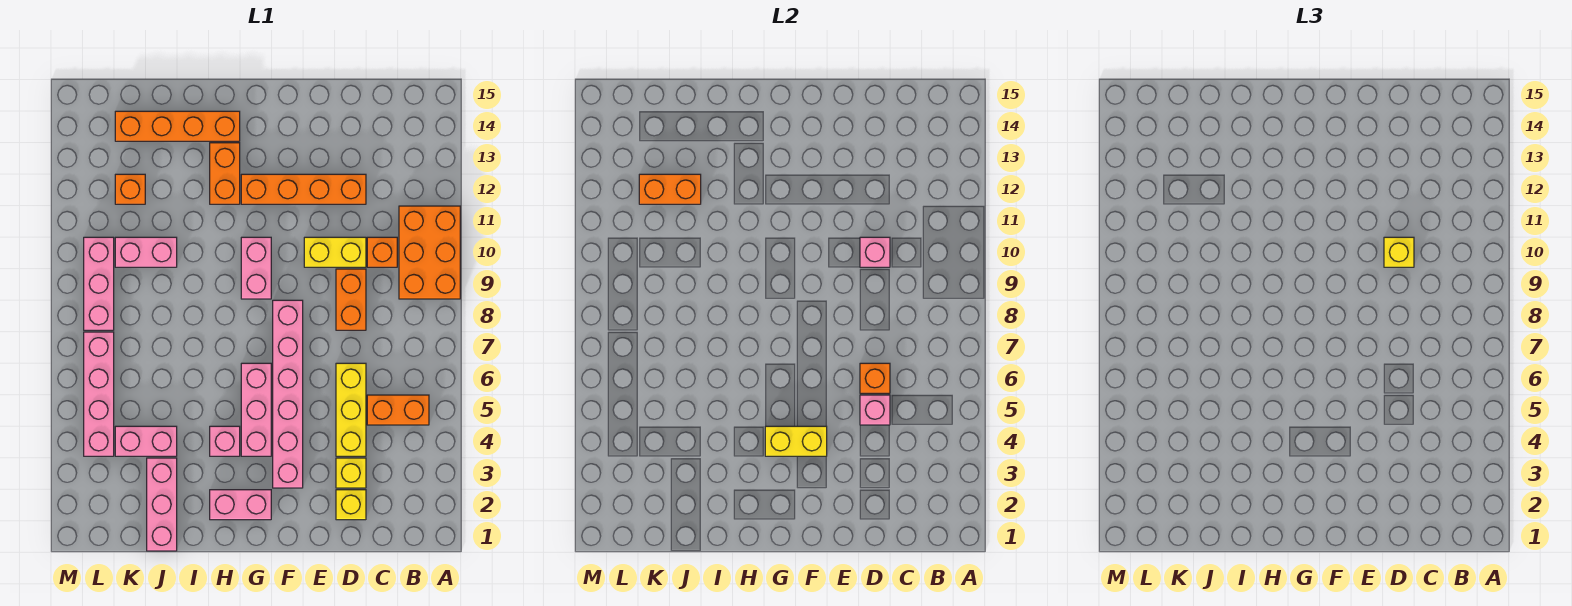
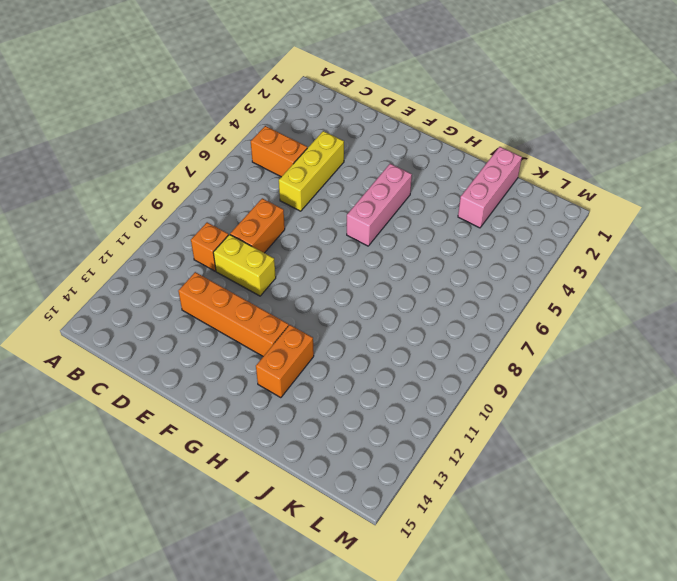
none -> orange brick A9:B11 level 1
none -> yellow brick D2 level 1
none -> yellow brick D3 level 1

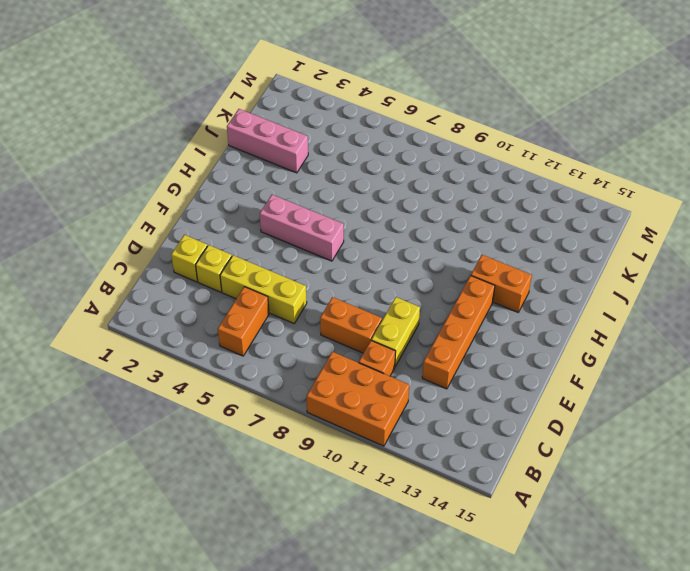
none -> pink brick F3:F8 level 1
none -> pink brick G2:H2 level 1
none -> pink brick G9:G10 level 1

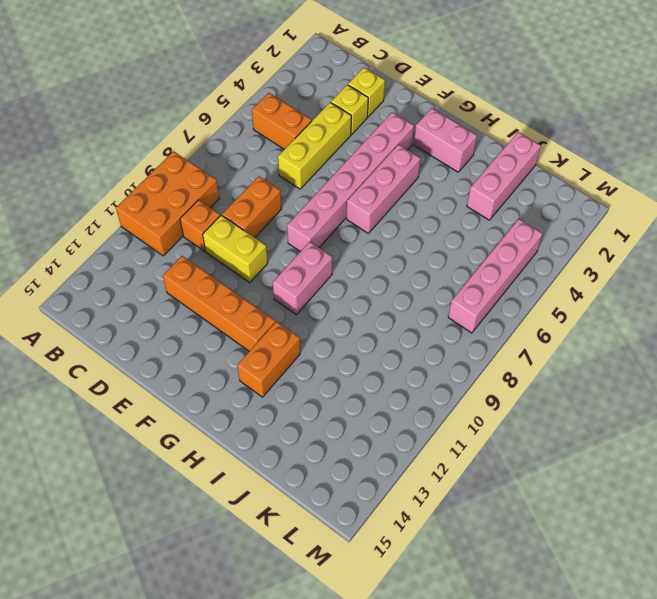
none -> pink brick H4 level 1
none -> orange brick H14:K14 level 1
none -> pink brick J4:K4 level 1

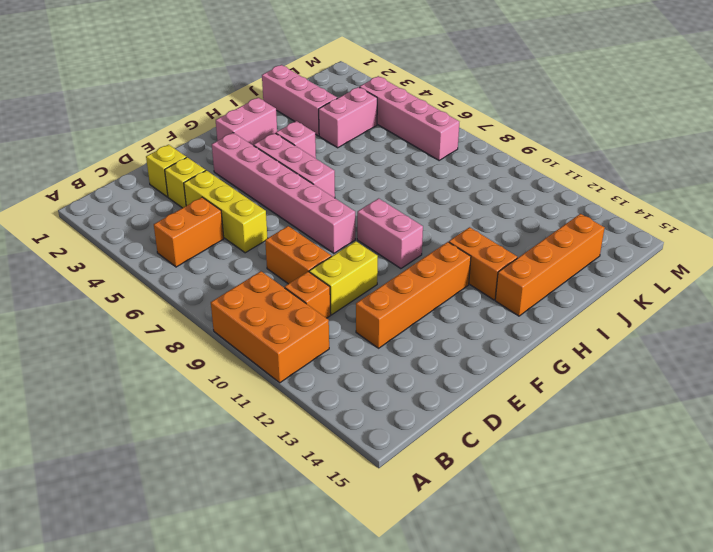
none -> pink brick J10:K10 level 1
none -> orange brick K12 level 1
none -> pink brick L8:L10 level 1

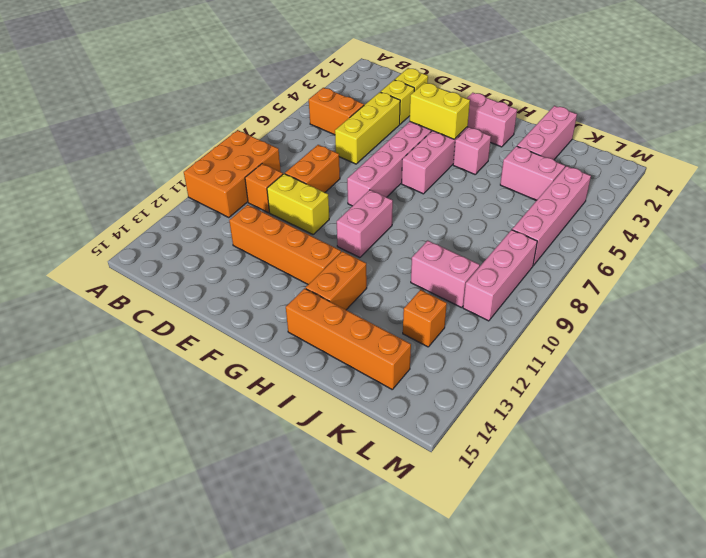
none -> pink brick D5 level 2
none -> orange brick D6 level 2
none -> pink brick D10 level 2

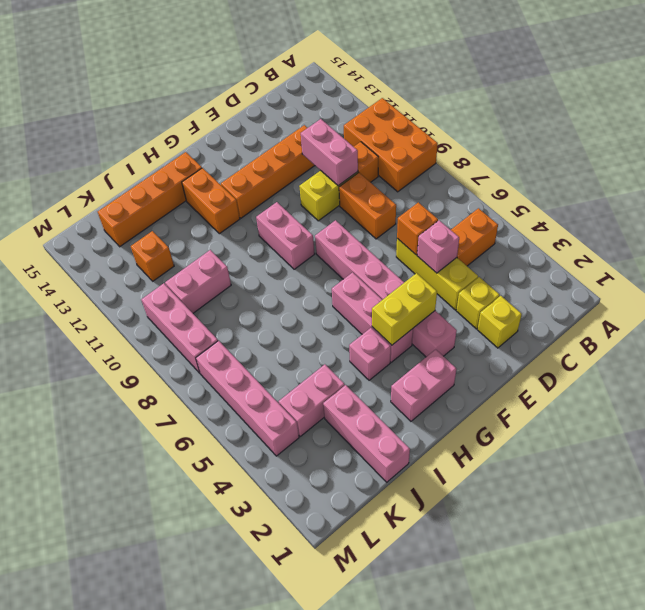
pink brick D10:D11 level 2 -> pink brick D10 level 2
none -> orange brick J12:K12 level 2
none -> yellow brick D10 level 3

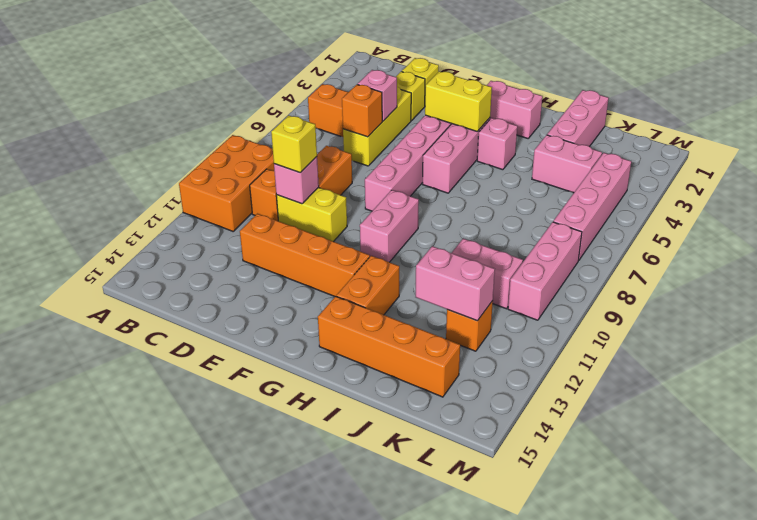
pink brick J12:K12 level 2 -> orange brick J12:K12 level 2

